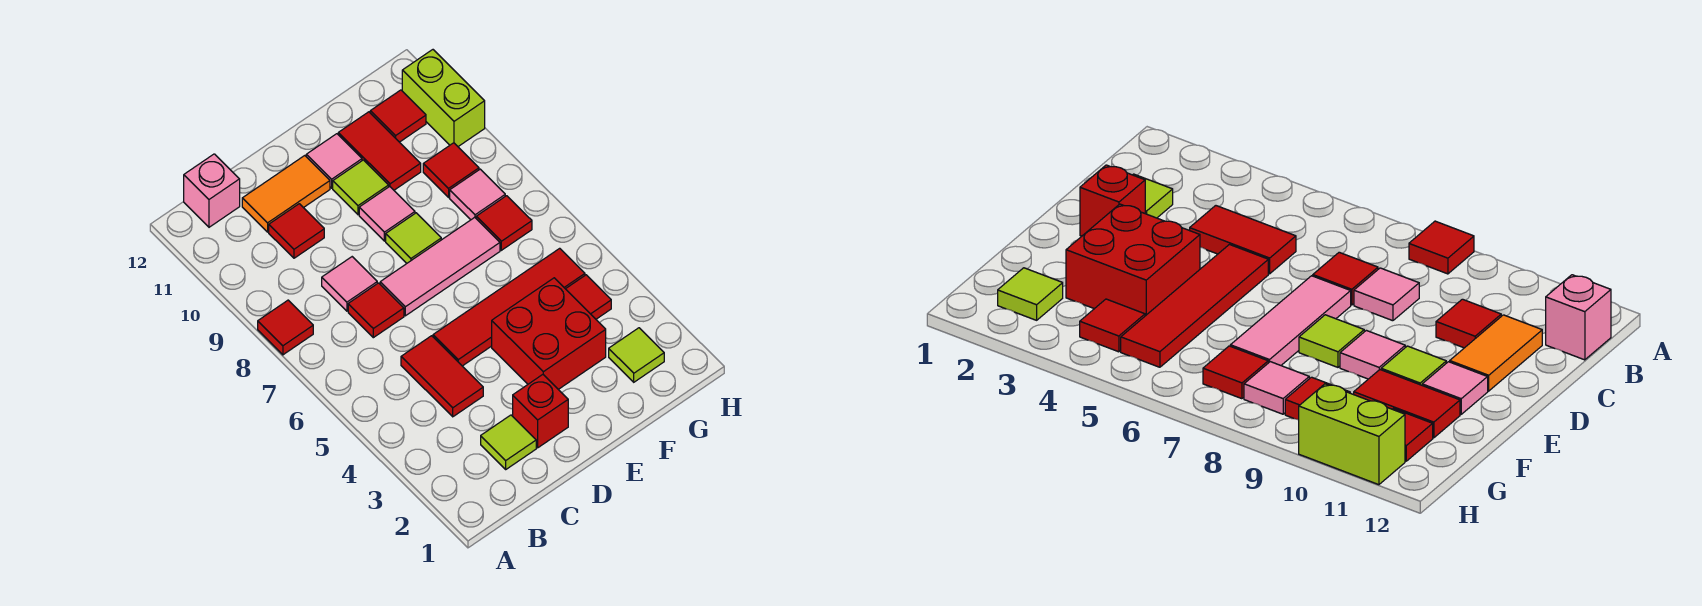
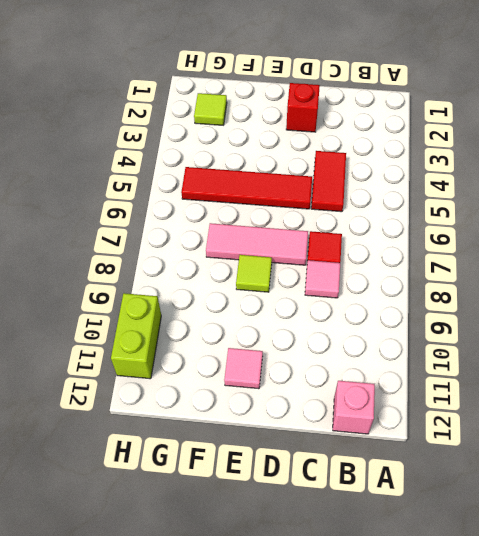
none -> red tile A8 level 1
none -> lime tile C2 level 1
none -> red tile C10 level 1

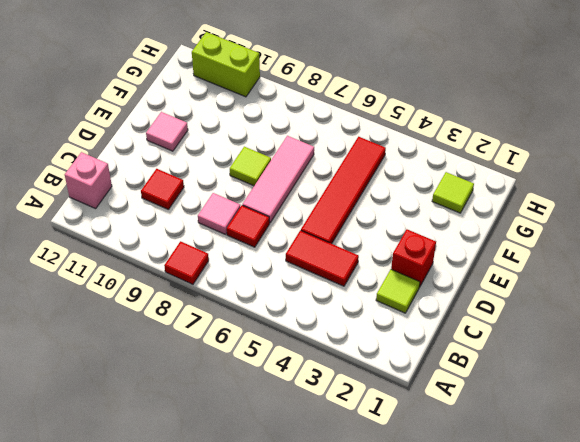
none -> orange tile C11:D11 level 1
none -> red brick E3:F4 level 1
none -> pink tile E9 level 1

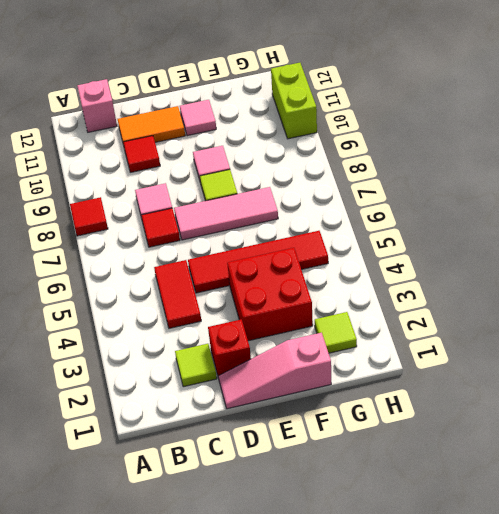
pink slope D1:F1 level 1 top F -> none
none -> lime tile E10 level 1
none -> red tile F10:F11 level 1
none -> red tile G4 level 1

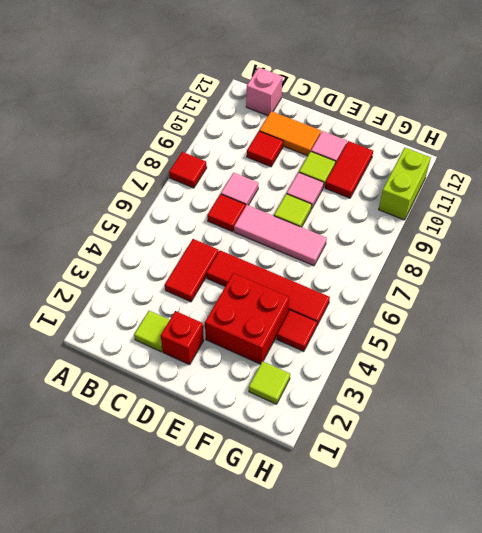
none -> red tile G7 level 1
none -> pink tile G8 level 1
none -> red tile G9 level 1

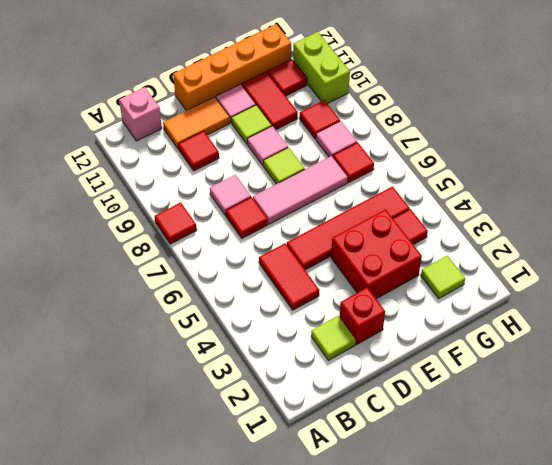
orange brick D12:G12 level 1 -> none

